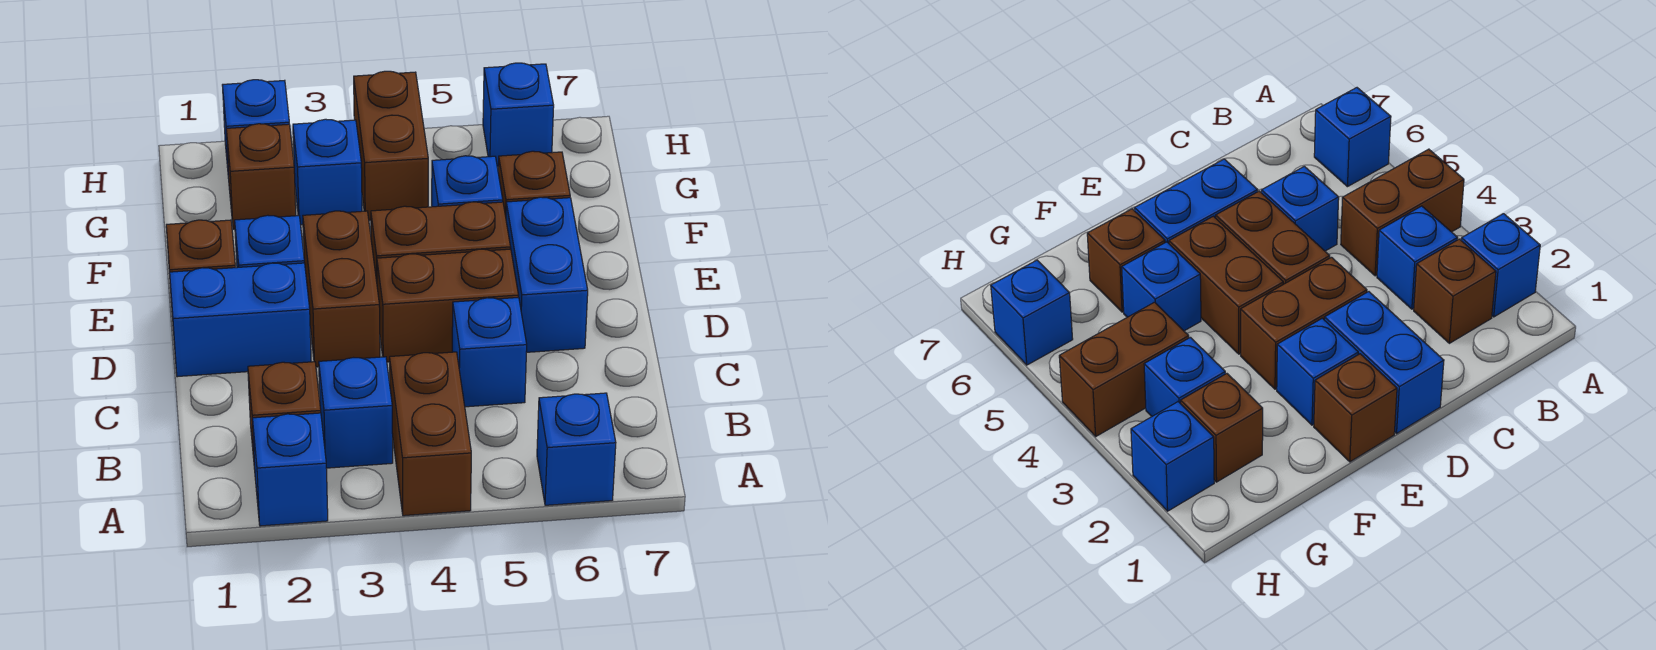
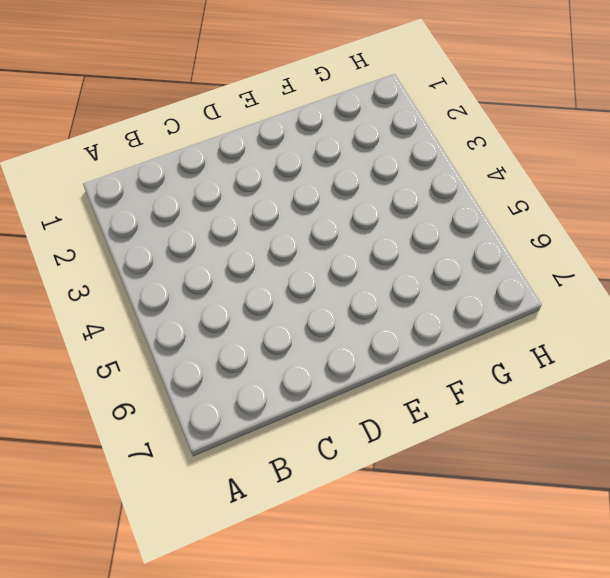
none -> blue brick A2 level 1
none -> brown brick A4:B4 level 1
none -> blue brick A6 level 1

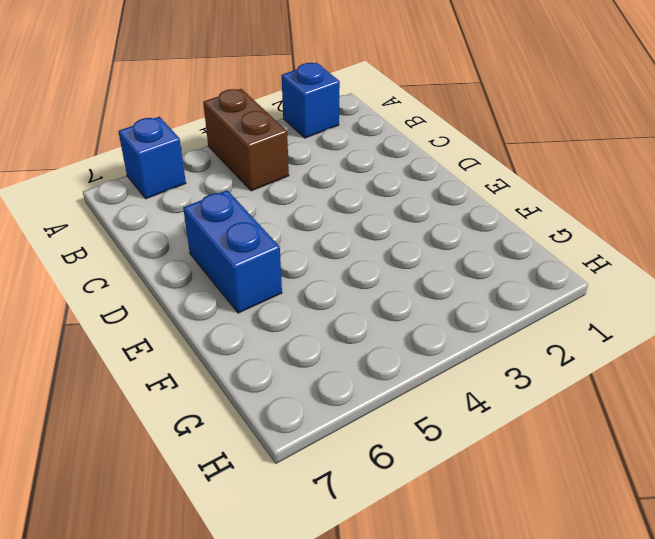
none -> brown brick B2 level 1
none -> blue brick B3 level 1
none -> blue brick C5 level 1

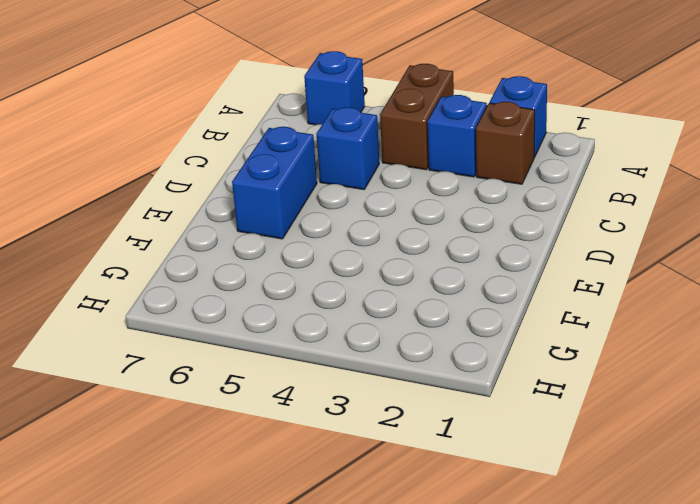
none -> blue brick D1:D2 level 1
none -> brown brick D3:E3 level 1
none -> brown brick D4:D5 level 1

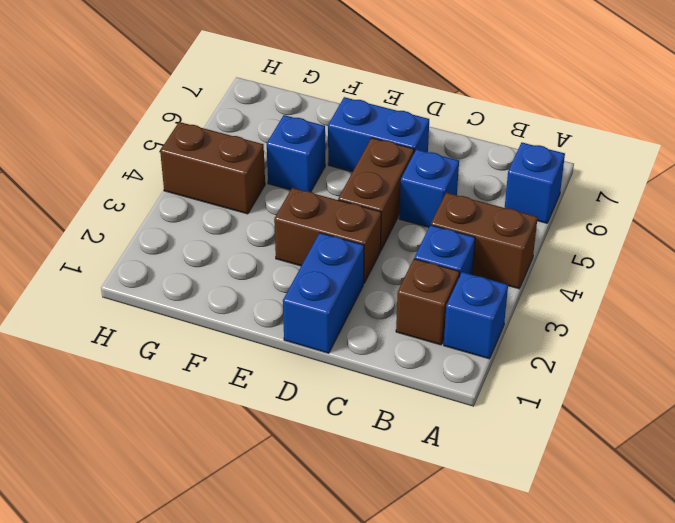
none -> brown brick E1 level 1
none -> blue brick E2 level 1
none -> brown brick E4:E5 level 1

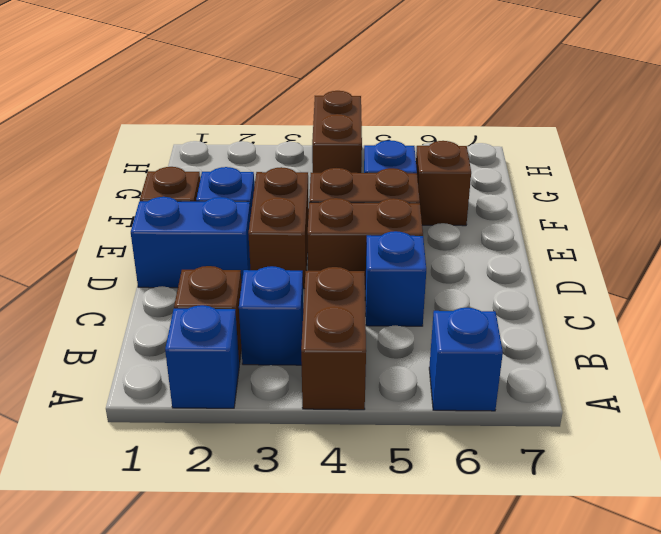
none -> blue brick D6:E6 level 1
none -> brown brick G2 level 1
none -> blue brick G3 level 1

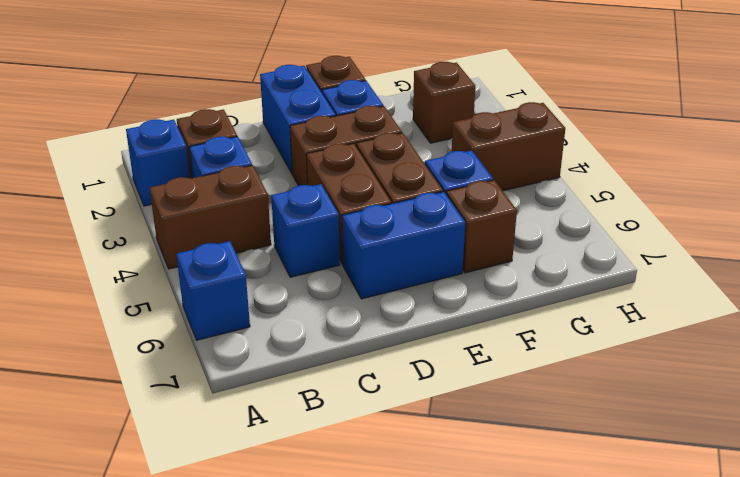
none -> blue brick G3 level 1
none -> blue brick H2 level 1
none -> blue brick H6 level 1

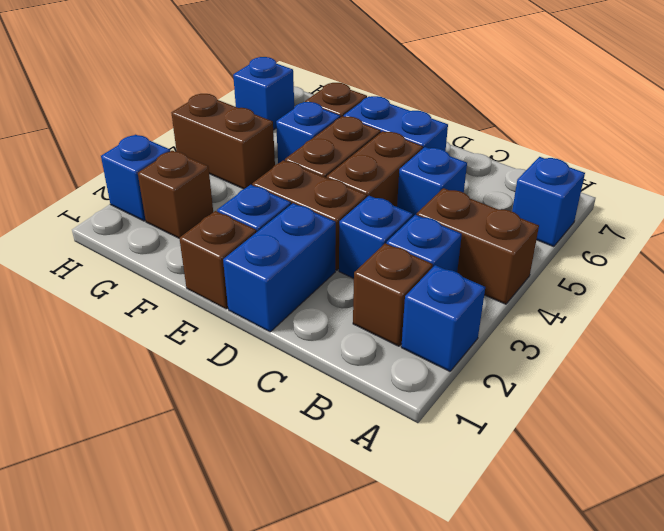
blue brick C3 level 1 -> blue brick G3 level 1

